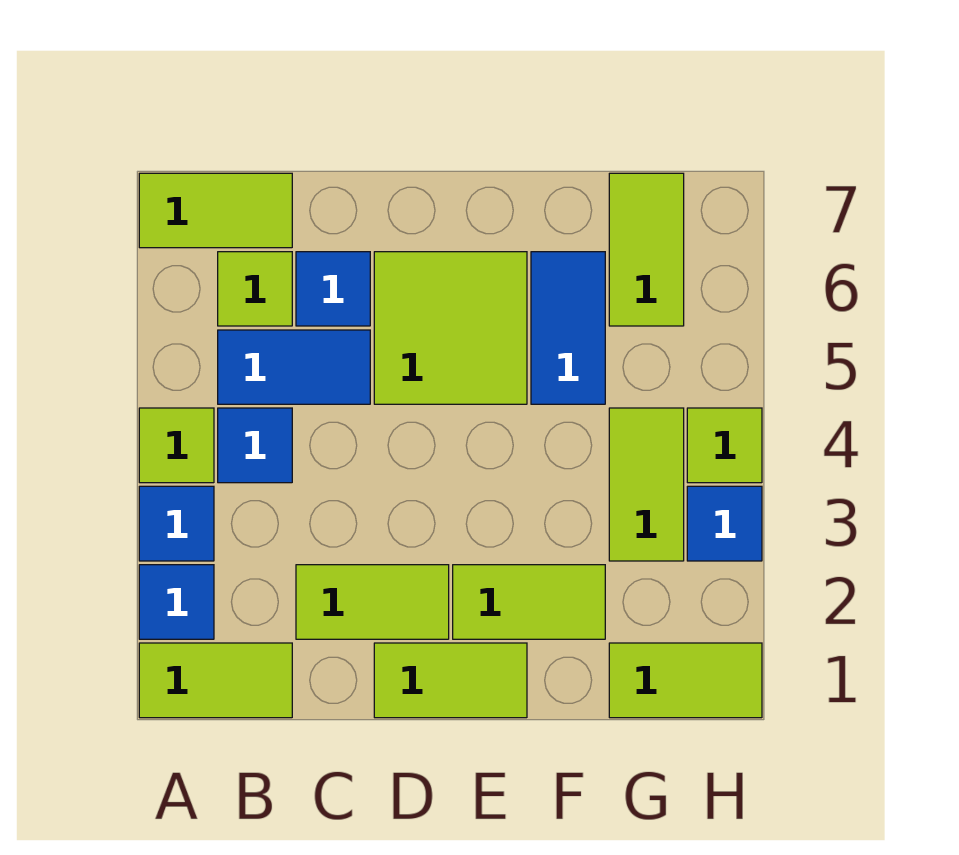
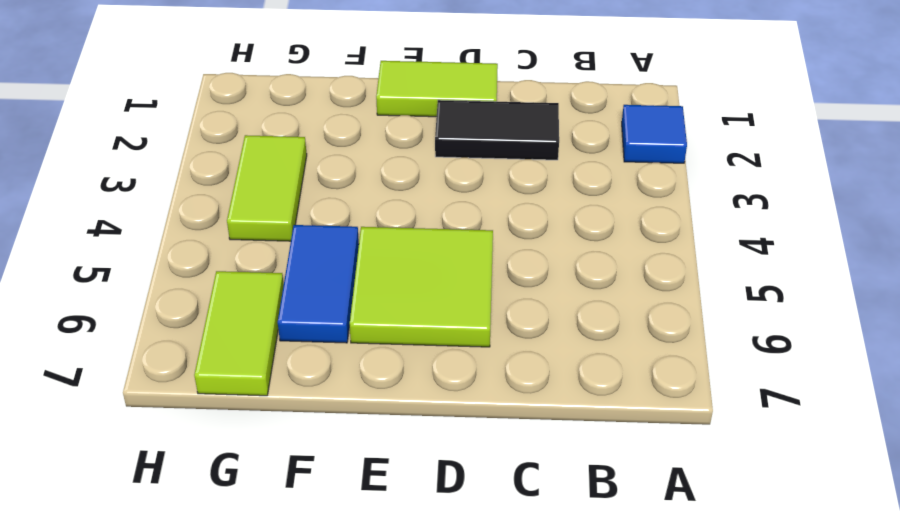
black tile C2:D2 level 1 -> lime tile C2:D2 level 1
none -> lime tile A1:B1 level 1
none -> blue tile A3 level 1
none -> lime tile A4 level 1

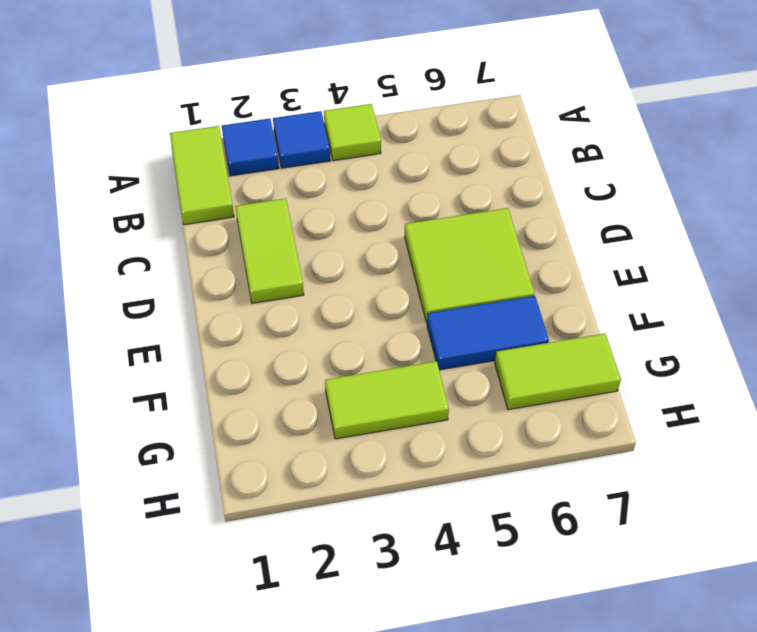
none -> lime tile A7:B7 level 1
none -> blue tile B4 level 1
none -> blue tile B5:C5 level 1

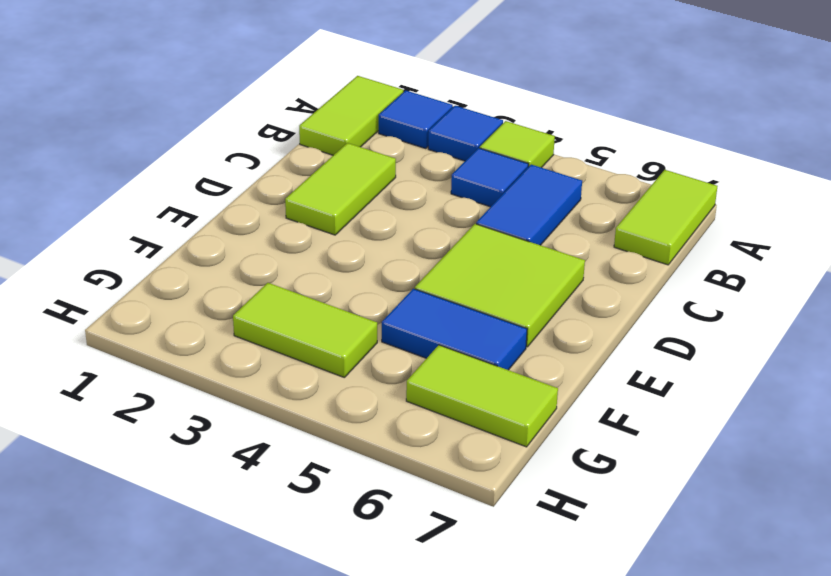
none -> lime tile B6 level 1
none -> blue tile C6 level 1
none -> lime tile D1:E1 level 1

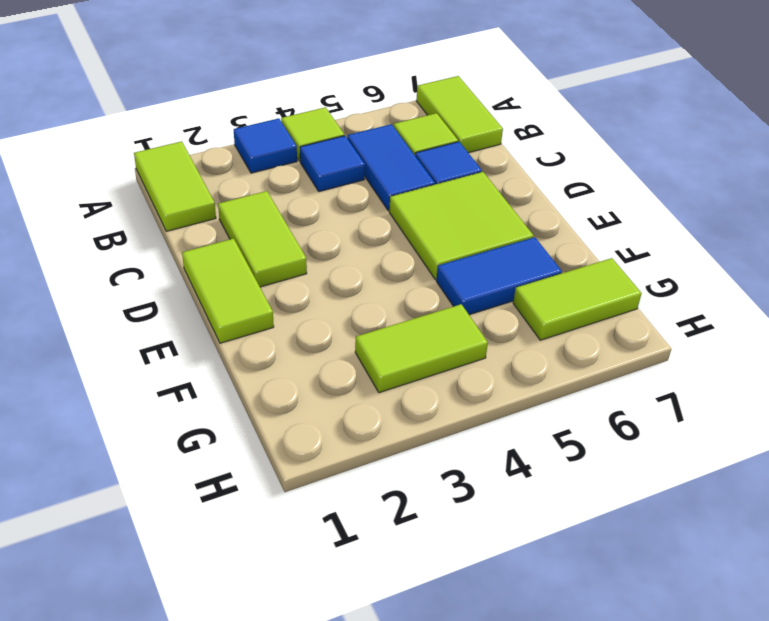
none -> blue tile A2 level 1
none -> lime tile E2:F2 level 1
none -> lime tile G1:H1 level 1

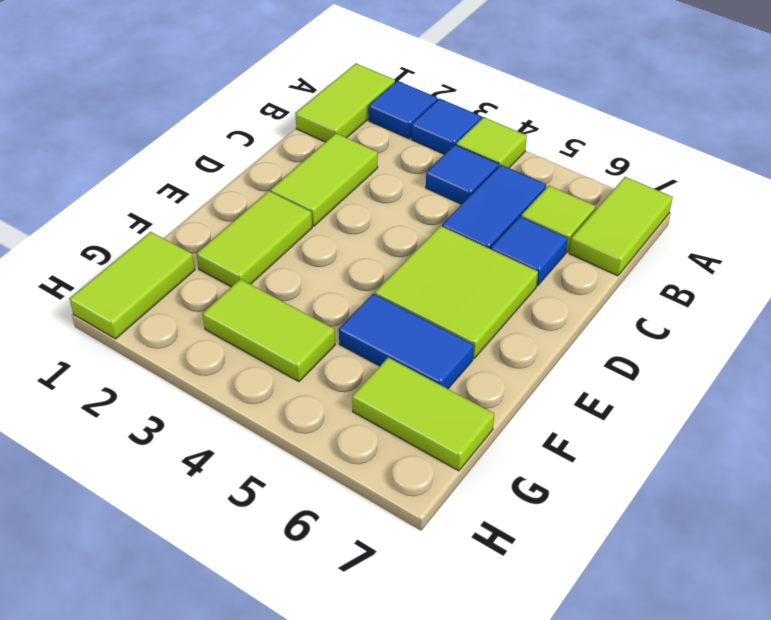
none -> lime tile D1:E1 level 1
none -> blue tile H3 level 1
none -> lime tile H4 level 1

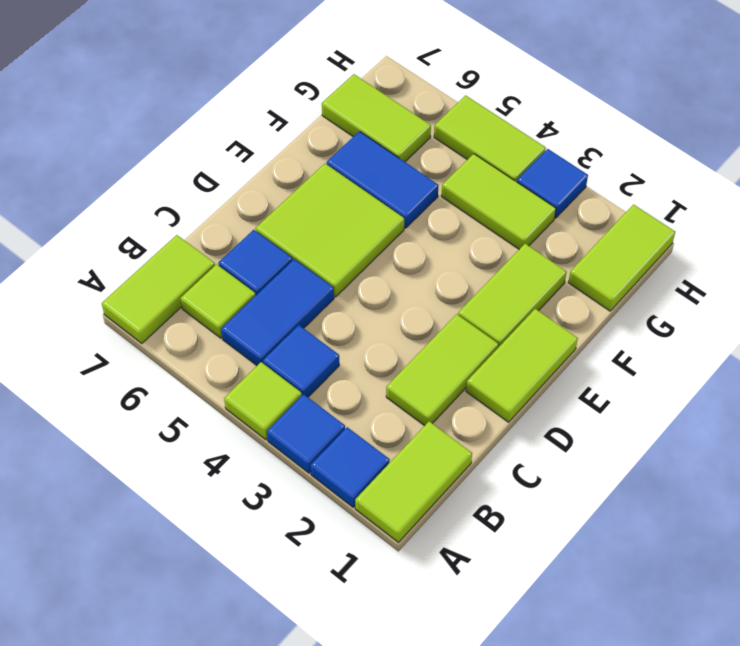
lime tile H4:H5 level 1 -> lime tile H4 level 1

